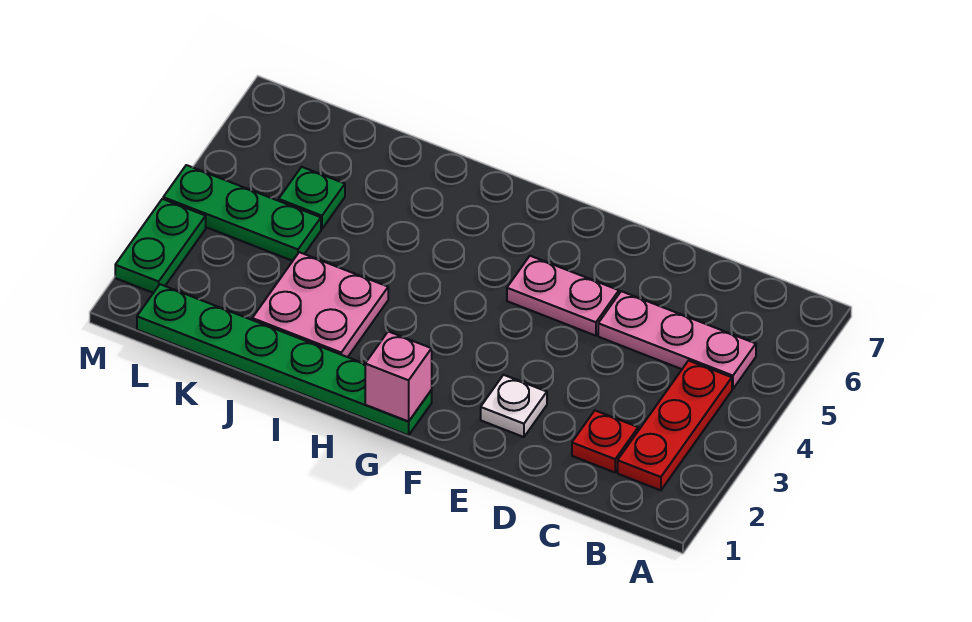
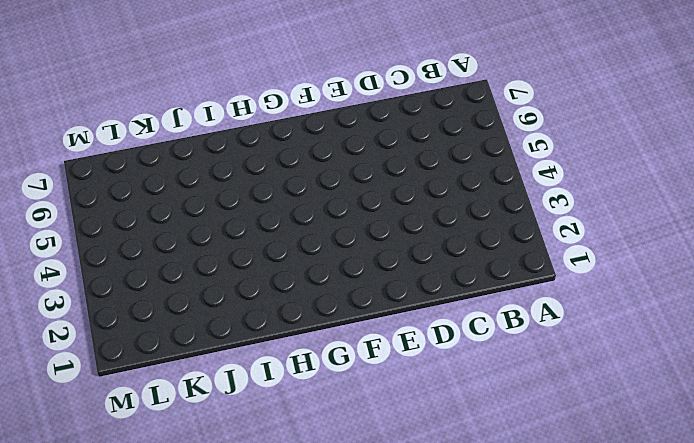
none -> red plate B2:B4 level 1
none -> pink plate B5:D5 level 1

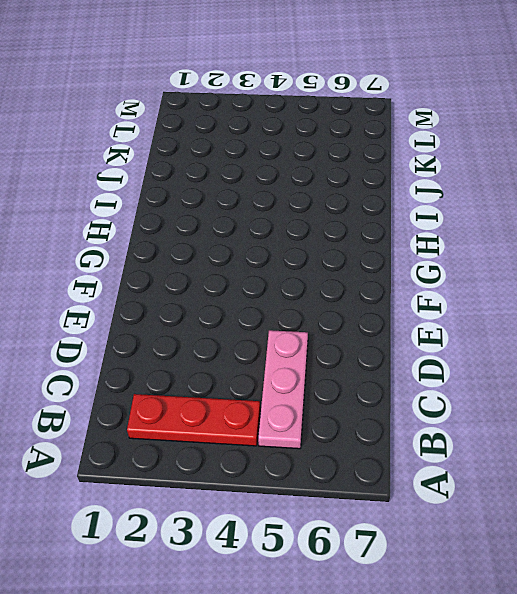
none -> red plate C2 level 1
none -> white plate E2 level 1

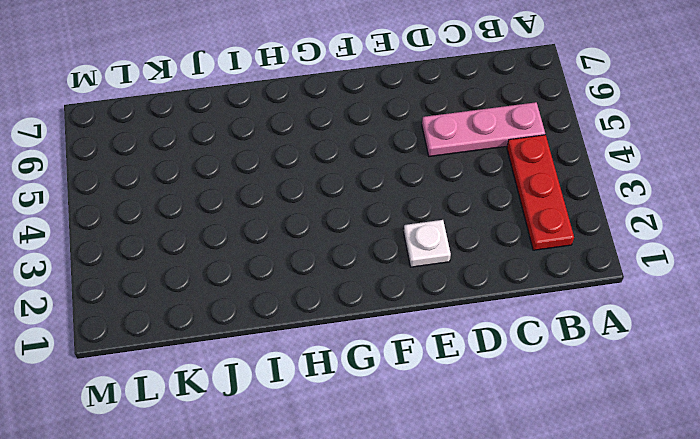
none -> red plate C2 level 1
none -> pink plate E5:F5 level 1

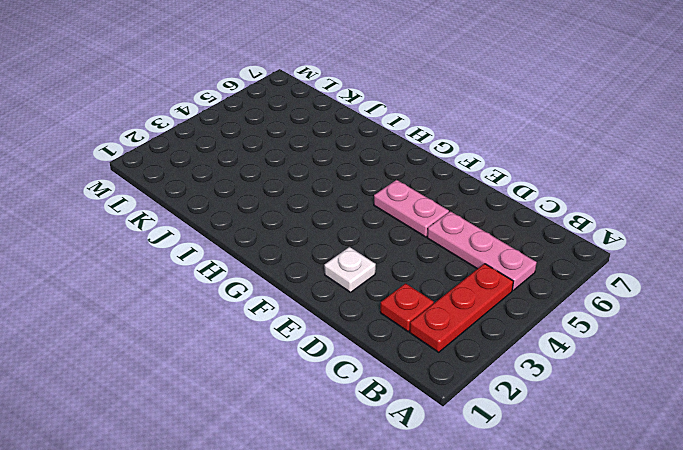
none -> green plate G1:L1 level 1
none -> pink plate I2:J3 level 1

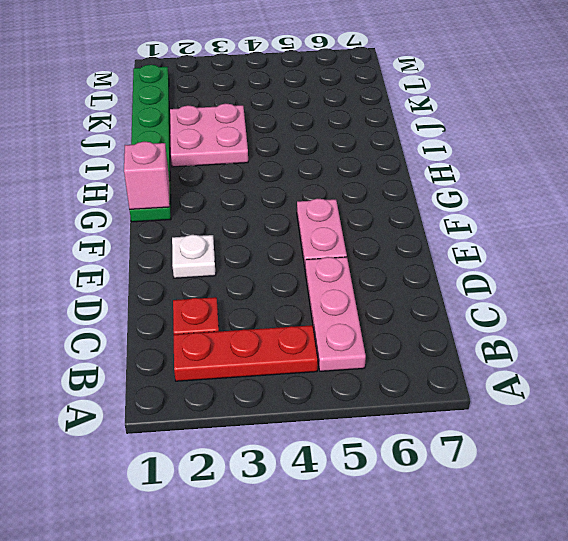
none -> green plate K4:M4 level 1
none -> green plate K5 level 1

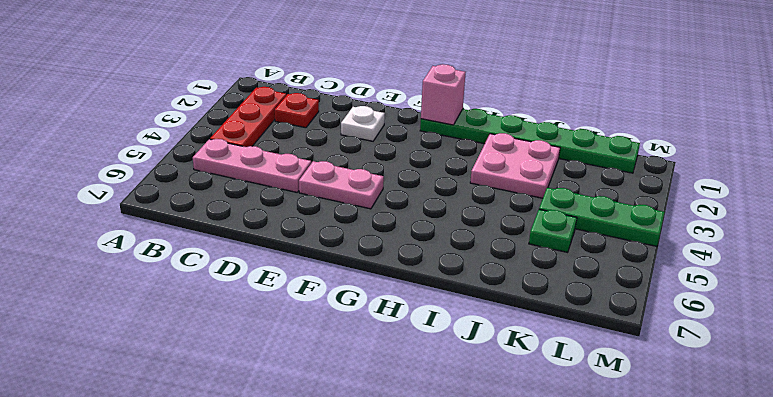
none -> green plate M2:M3 level 1

